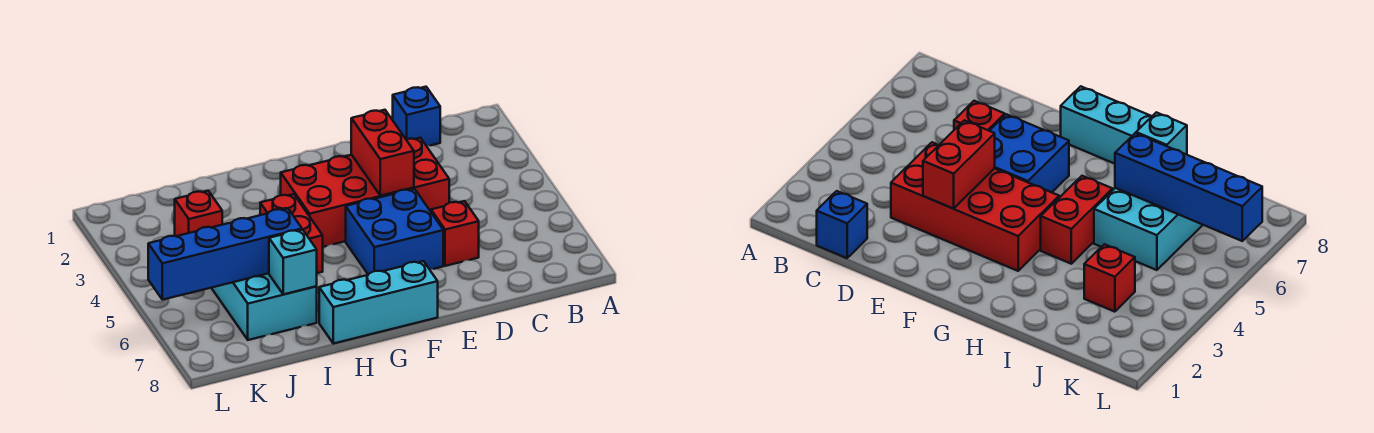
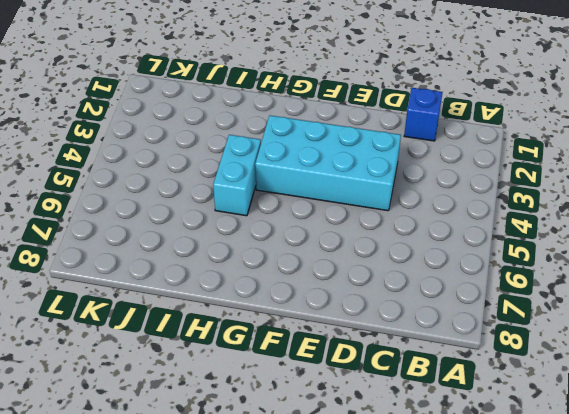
cyan brick D3:G4 level 1 -> red brick D3:G4 level 1
cyan brick H4:H5 level 1 -> red brick H4:H5 level 1
none -> red brick D6 level 1
none -> blue brick E5:F6 level 1

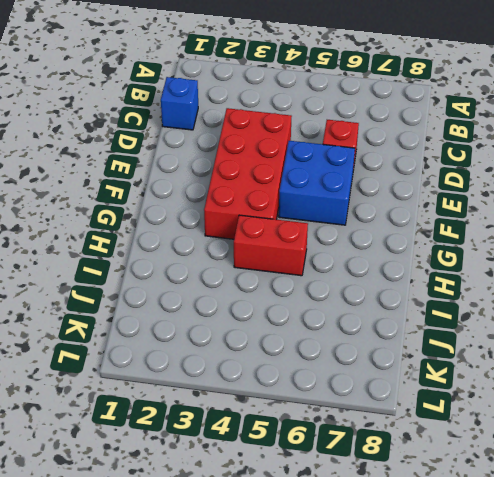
none -> cyan brick F8:H8 level 1
none -> cyan brick I5:J7 level 1

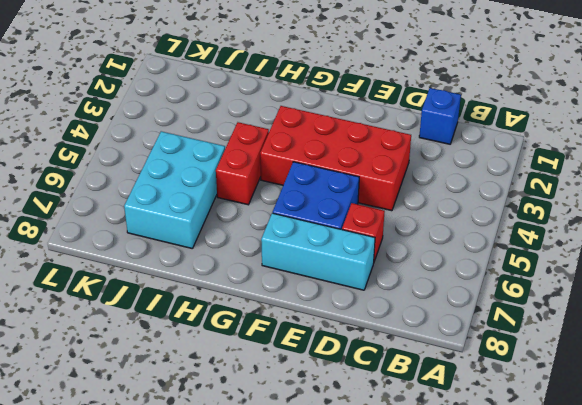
cyan brick D7:F7 level 1 -> cyan brick F8:H8 level 1
none -> red brick J3 level 1
none -> red brick E3:E4 level 2

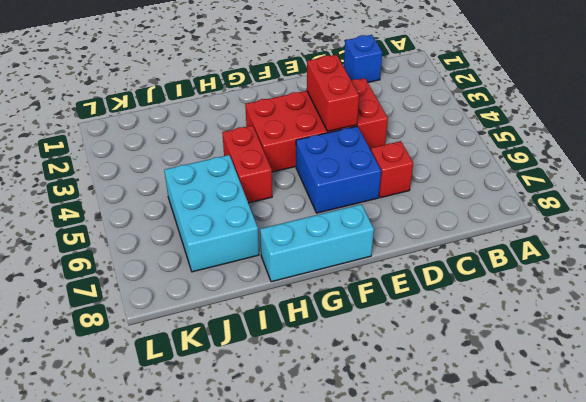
none -> red brick J3 level 1
none -> blue brick I6:L6 level 2

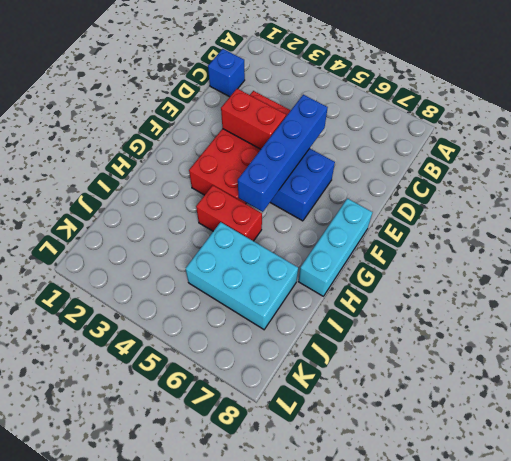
blue brick D5:G5 level 2 -> blue brick I6:L6 level 2
none -> red brick D6 level 1
none -> red brick J3 level 1

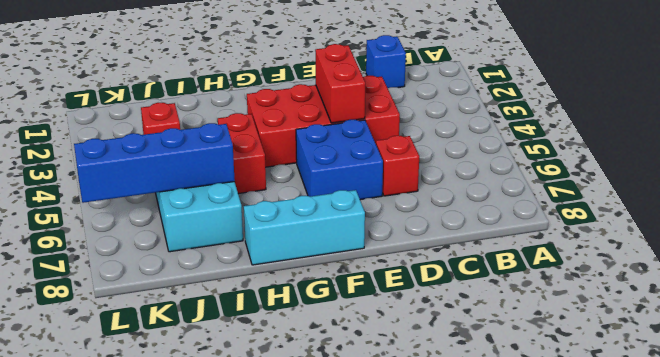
none -> cyan brick I7 level 2

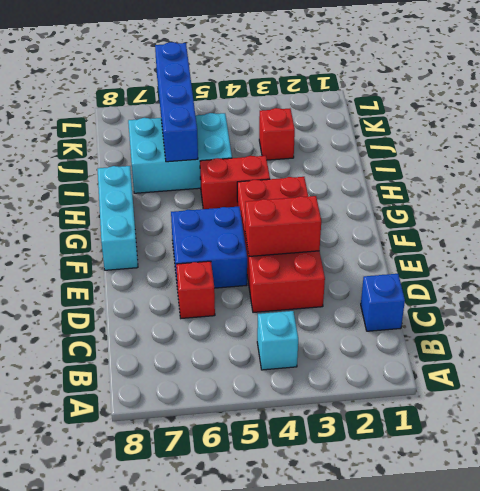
cyan brick B4 level 1 -> cyan brick I7 level 2

